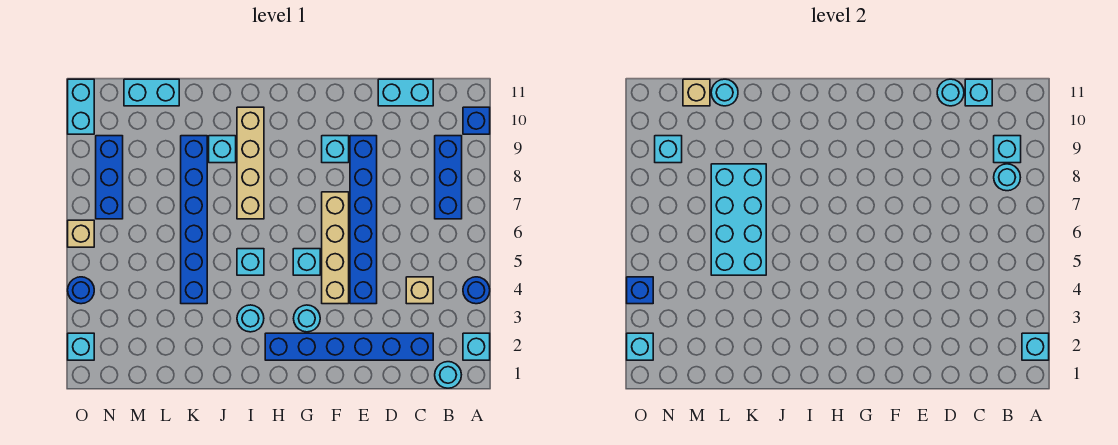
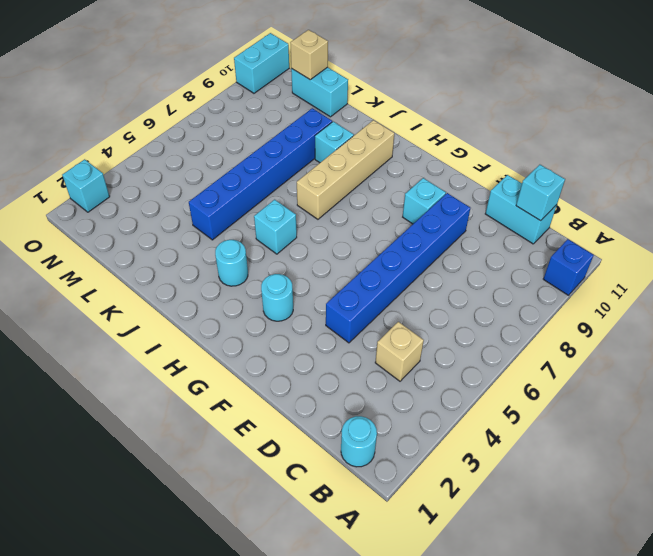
none -> cyan brick A2 level 1
none -> blue round brick A4 level 1
none -> blue brick B7:B9 level 1
none -> blue brick C2:H2 level 1

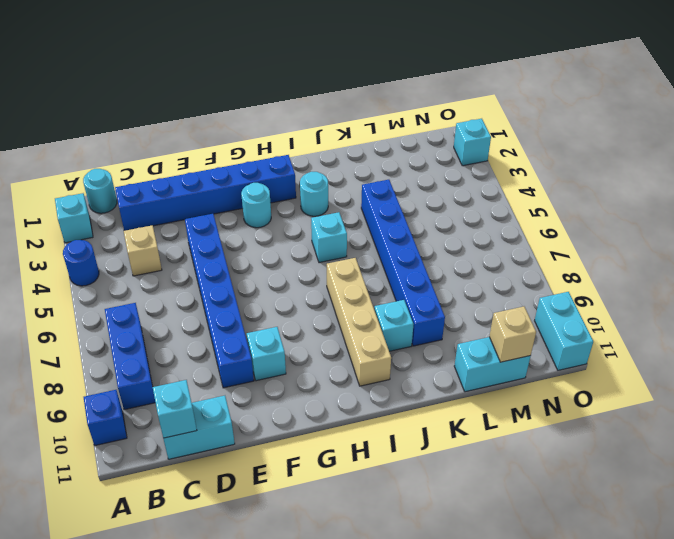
none -> tan brick F4:F7 level 1
none -> cyan brick G5 level 1
none -> blue brick N7:N9 level 1
none -> blue round brick O4 level 1

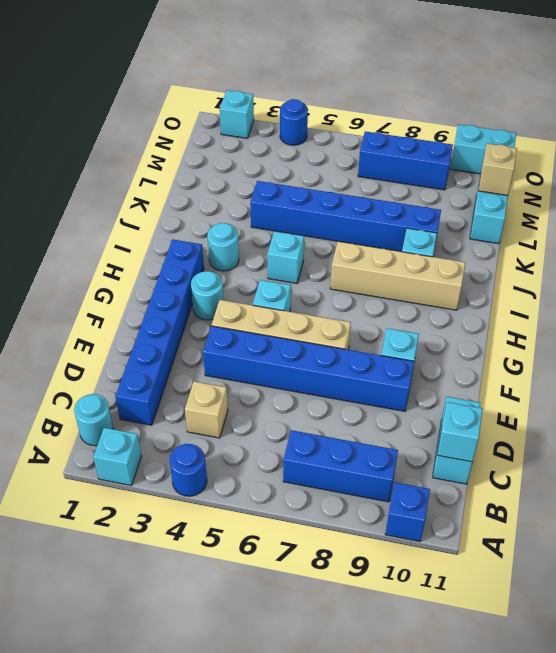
none -> tan brick O6 level 1
none -> cyan brick A2 level 2
none -> cyan round brick B8 level 2
none -> cyan brick B9 level 2

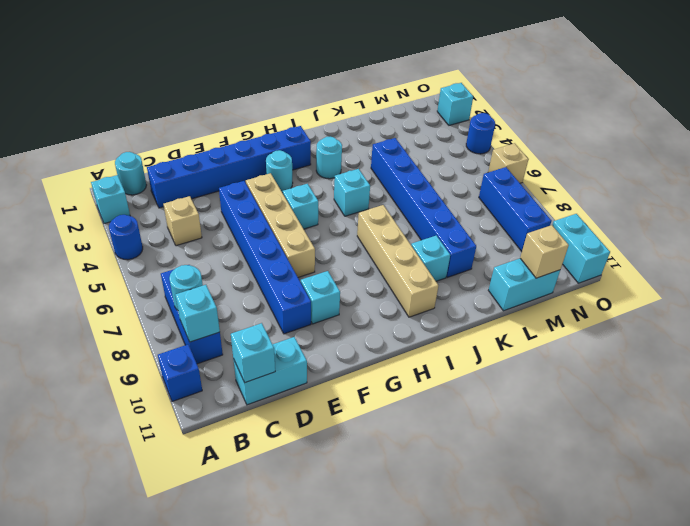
none -> cyan brick A2 level 2
none -> cyan round brick D11 level 2
none -> cyan brick K5:L8 level 2
none -> cyan round brick L11 level 2

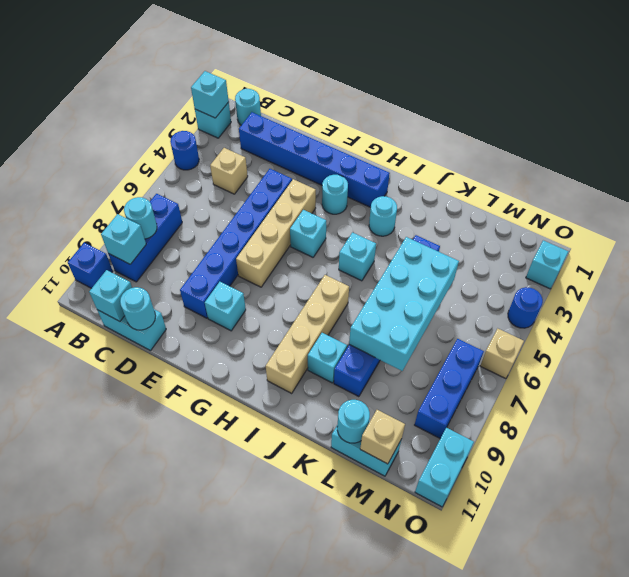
none -> cyan brick N9 level 2
none -> cyan brick O2 level 2
none -> blue brick O4 level 2

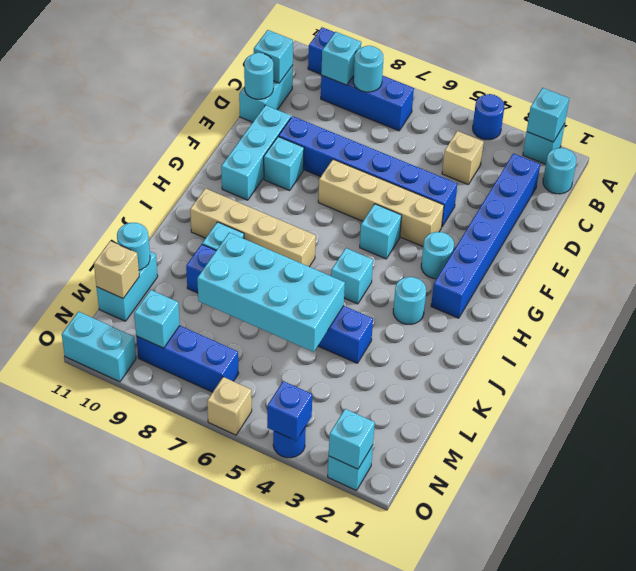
cyan brick E10:G10 level 1 -> none

